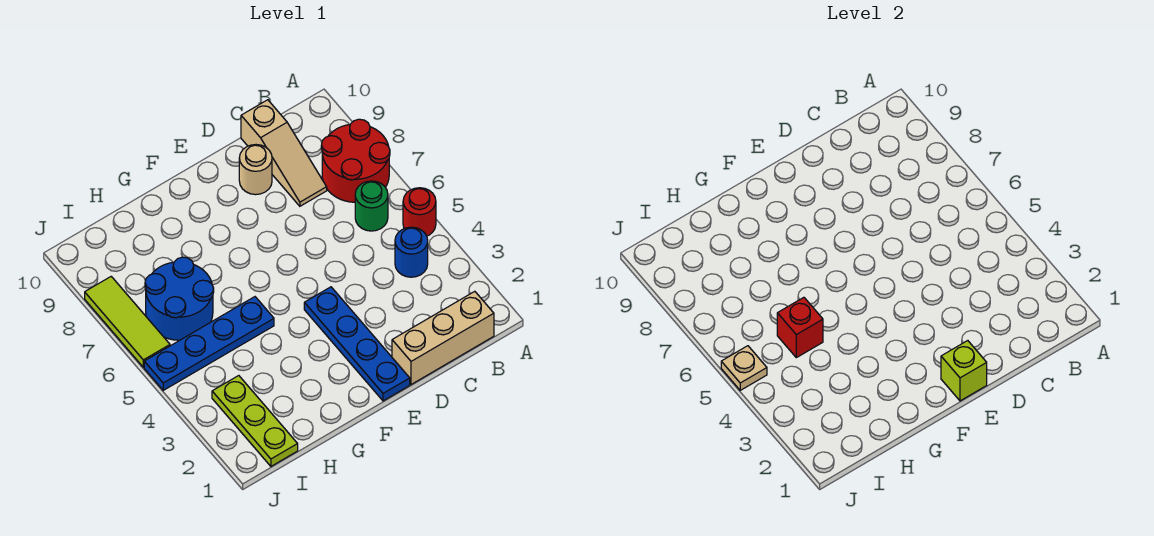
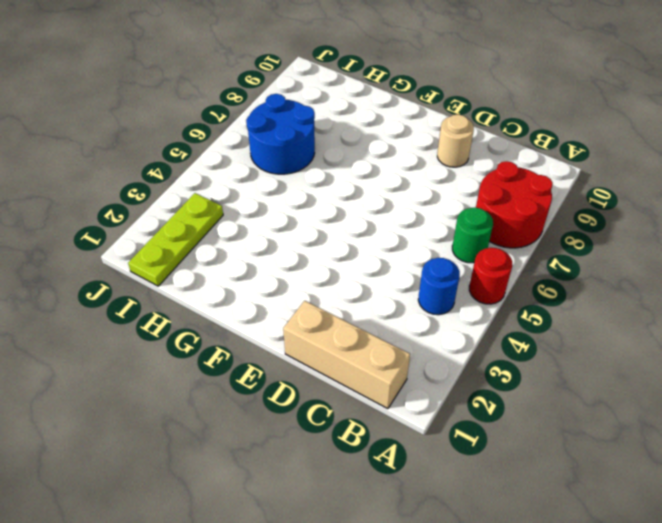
none -> tan slope C8:C10 level 1 top 10
none -> blue plate E1:E4 level 1
none -> blue plate G5:J5 level 1

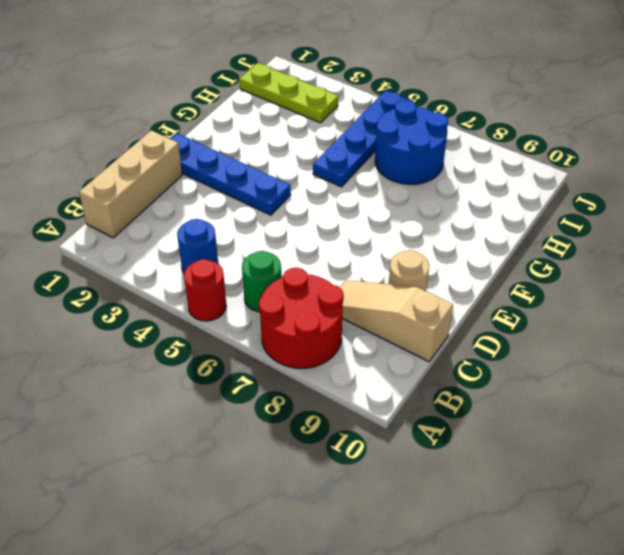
none -> lime tile J6:J8 level 1
none -> lime brick E1 level 2
none -> red brick H5 level 2

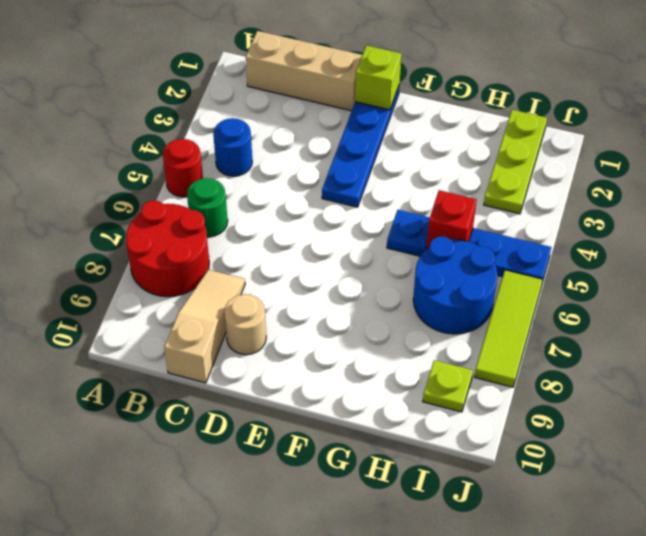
lime plate I9 level 1 -> none
none -> tan plate J5 level 2

